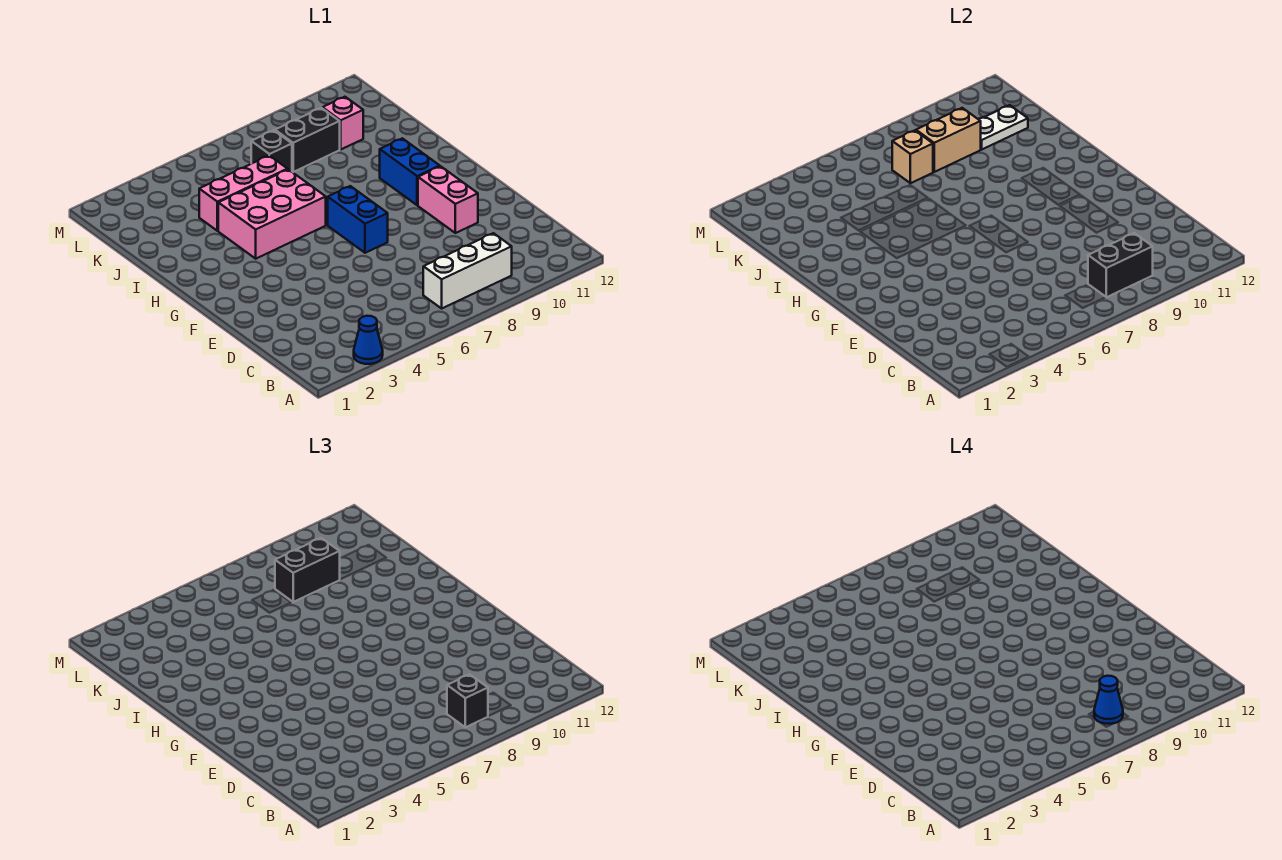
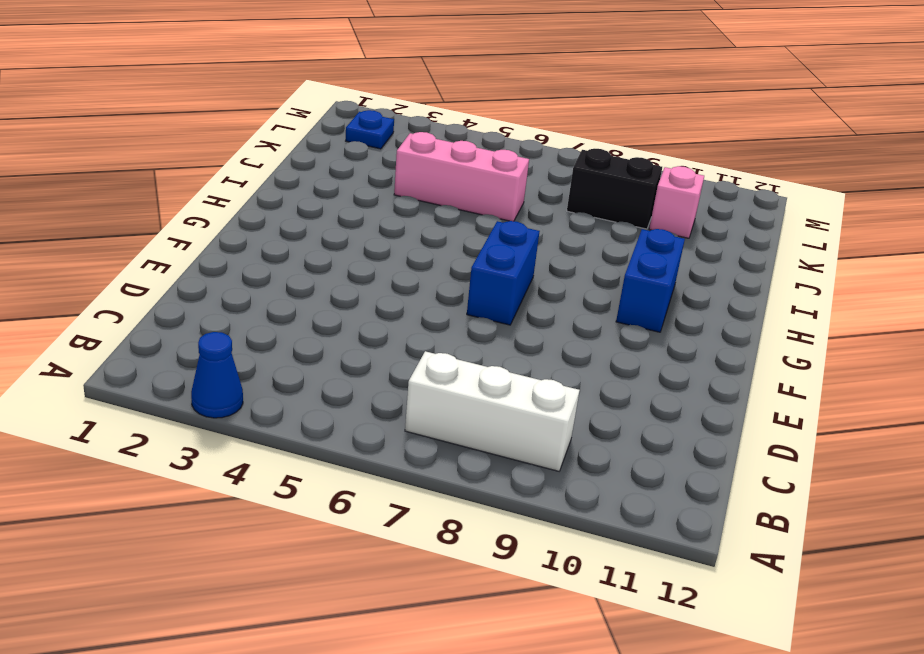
blue plate L2 level 1 -> none
none -> pink brick E10:F10 level 1
none -> pink brick H4:I6 level 1
none -> black brick K7 level 1

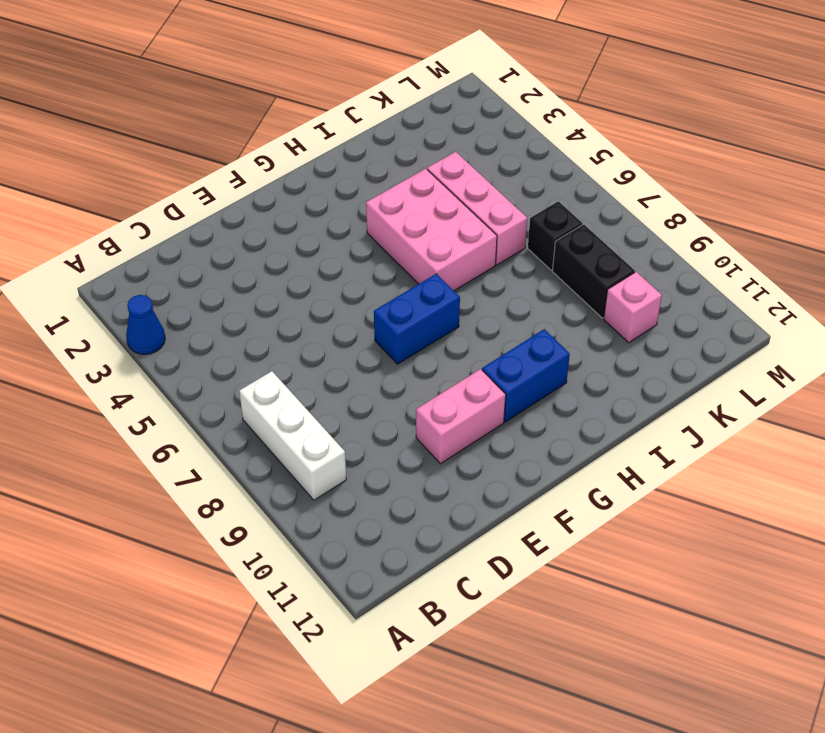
none -> black brick B8:B9 level 2
none -> tan brick K7 level 2
none -> tan brick K8:K9 level 2

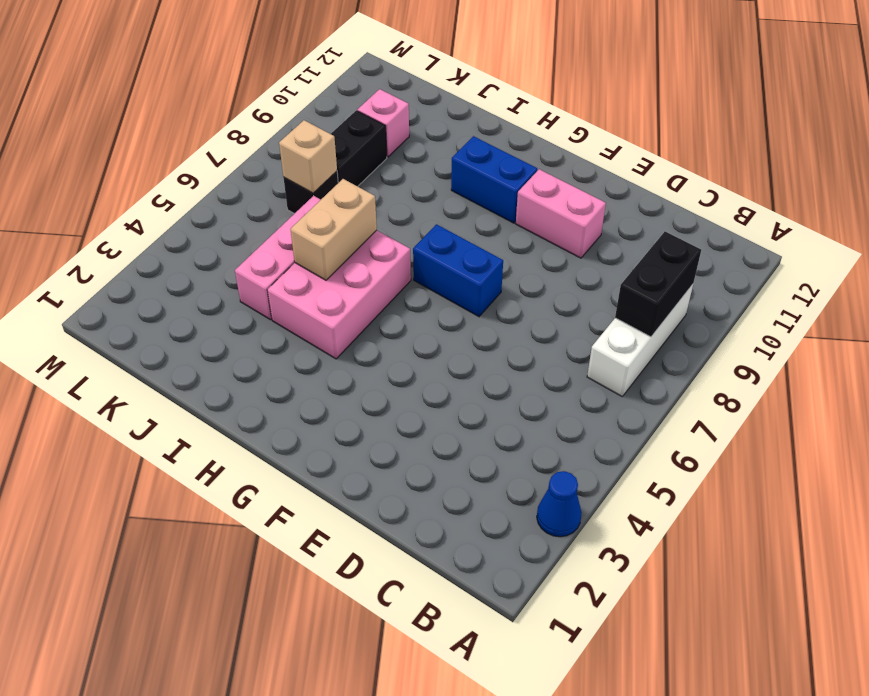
tan brick I5:I6 level 2 -> tan brick K8:K9 level 2
none -> white plate K10:K11 level 2
none -> black brick B8 level 3
none -> black brick K8:K9 level 3

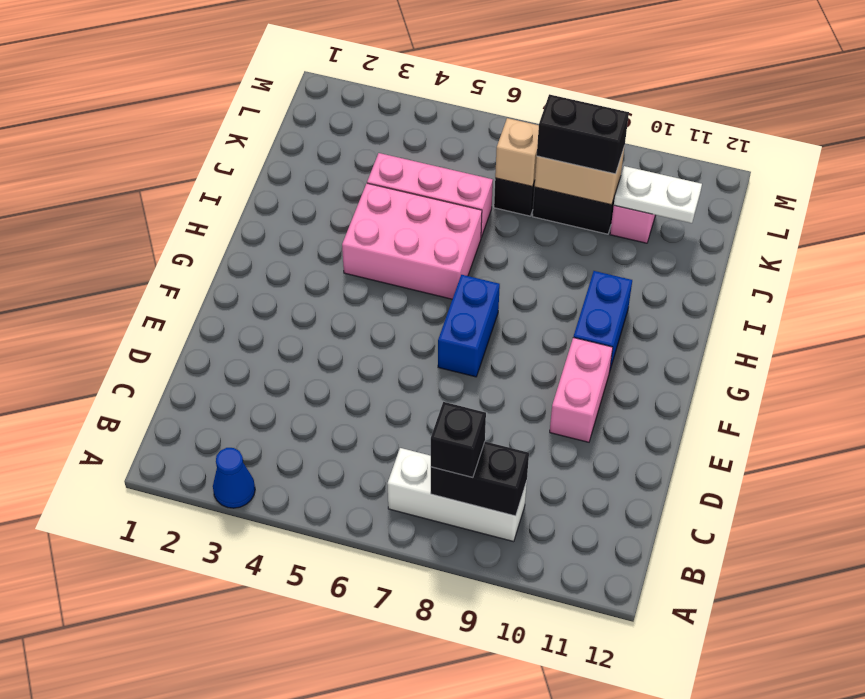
none -> blue cone B8 level 4

